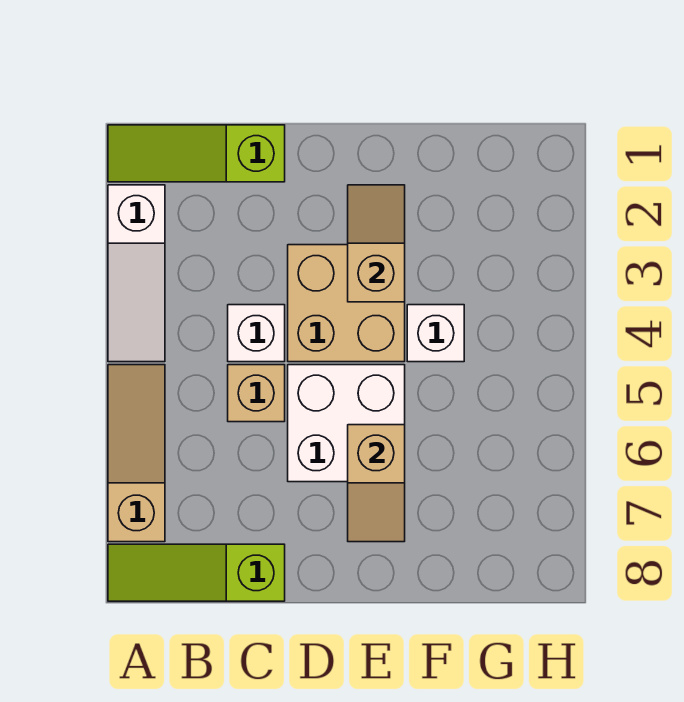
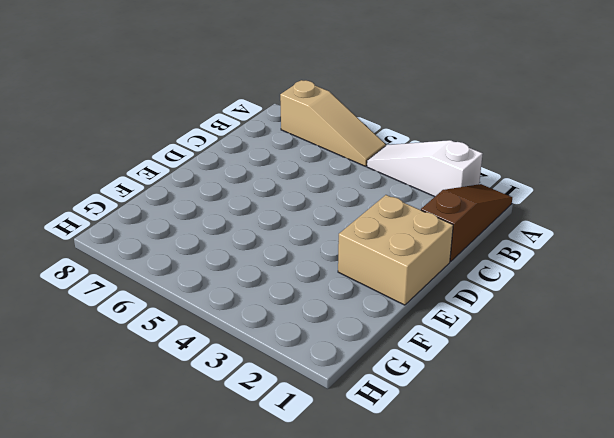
brown slope A1:C1 level 1 top C -> lime slope A1:C1 level 1 top C
tan brick D1:E2 level 1 -> tan brick D3:E4 level 1
none -> lime slope A8:C8 level 1 top C
none -> white brick C4 level 1

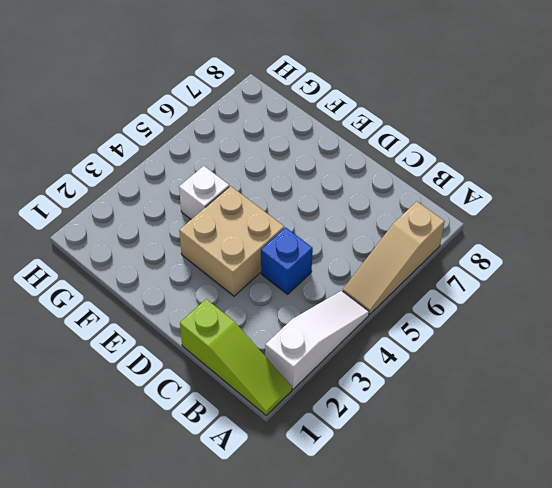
blue brick C4 level 1 -> white brick C4 level 1
none -> lime slope A8:C8 level 1 top C
none -> tan brick C5 level 1

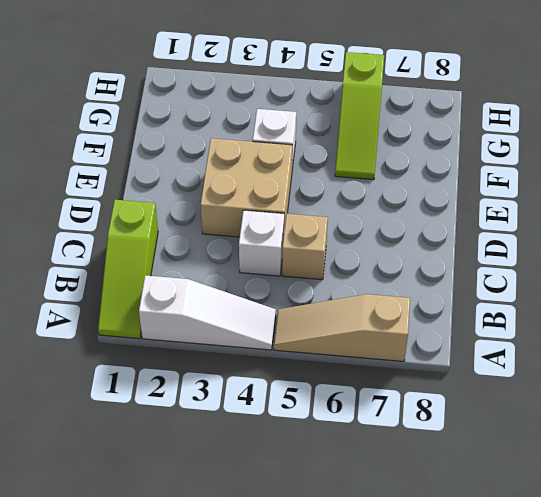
lime slope F6:H6 level 1 top H -> lime slope A8:C8 level 1 top C
none -> white brick D5:E6 level 1
none -> tan slope E2:E3 level 2 top 3

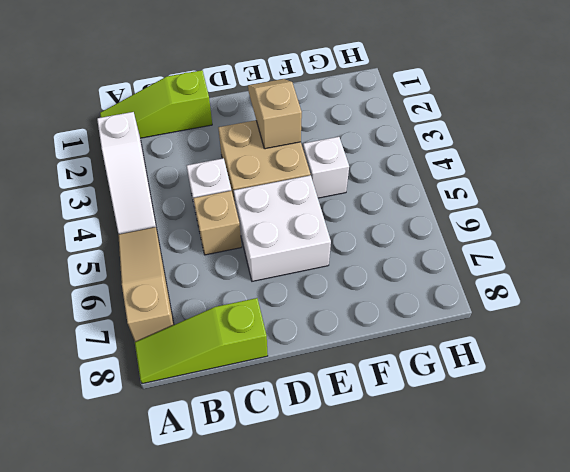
none -> tan slope E6:E7 level 2 top 6

